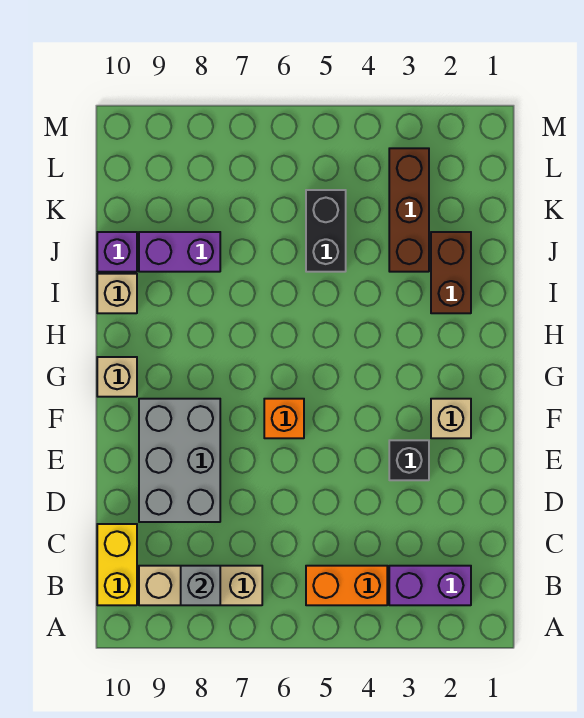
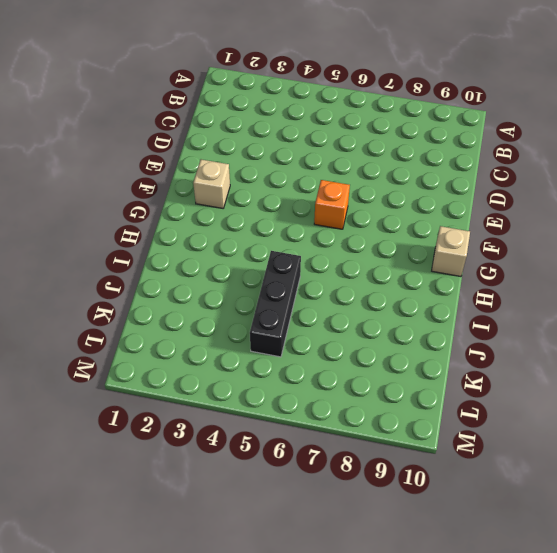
black brick I5:K5 level 1 -> black brick J5:K5 level 1
none -> purple brick B2:B3 level 1
none -> orange brick B4:B5 level 1
none -> tan brick B7:B9 level 1

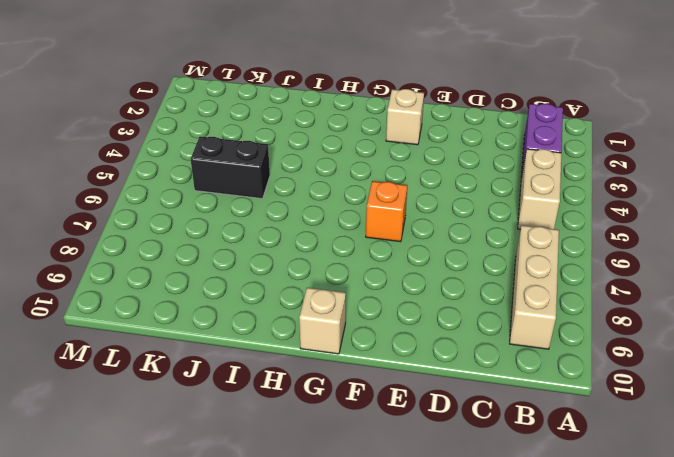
tan brick B4:B5 level 1 -> orange brick B4:B5 level 1
none -> yellow brick B10:C10 level 1
none -> grey brick D8:F9 level 1
none -> black brick E3 level 1

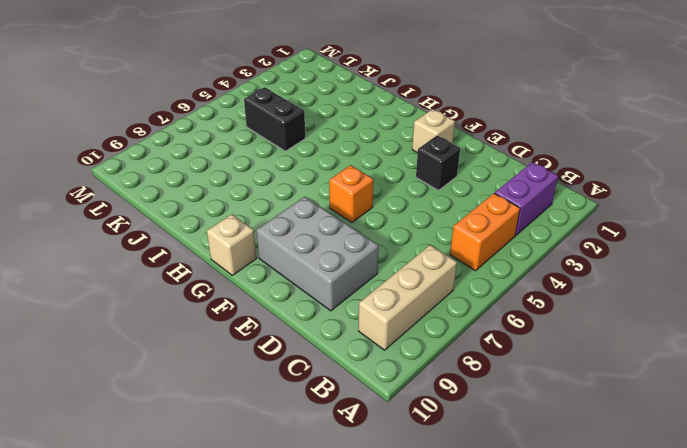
none -> yellow brick B10:C10 level 1
none -> brown brick I2:J2 level 1
none -> tan brick I10 level 1

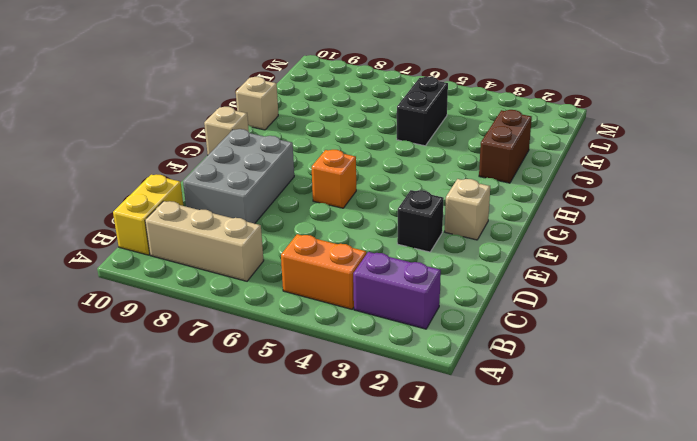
none -> brown brick J3:L3 level 1
none -> purple brick J8:J9 level 1
none -> purple brick J10 level 1

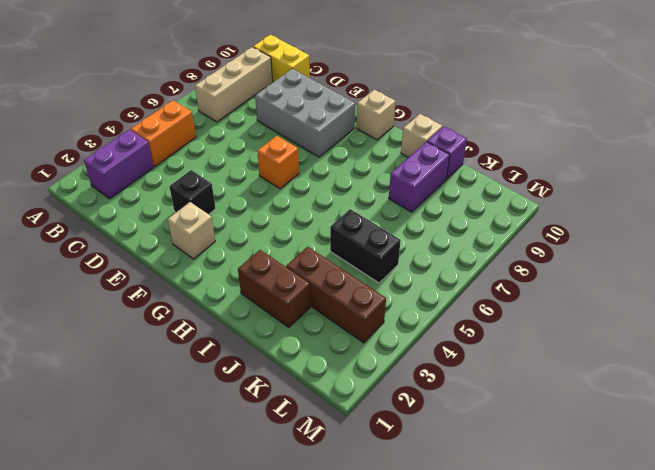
none -> grey brick B8 level 2

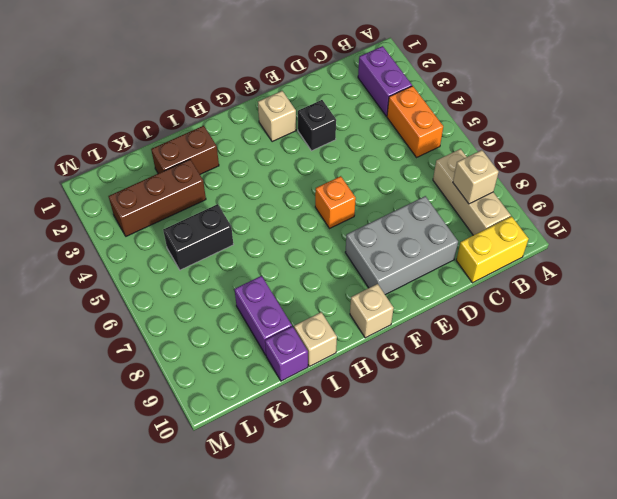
tan brick B8 level 2 -> grey brick B8 level 2

